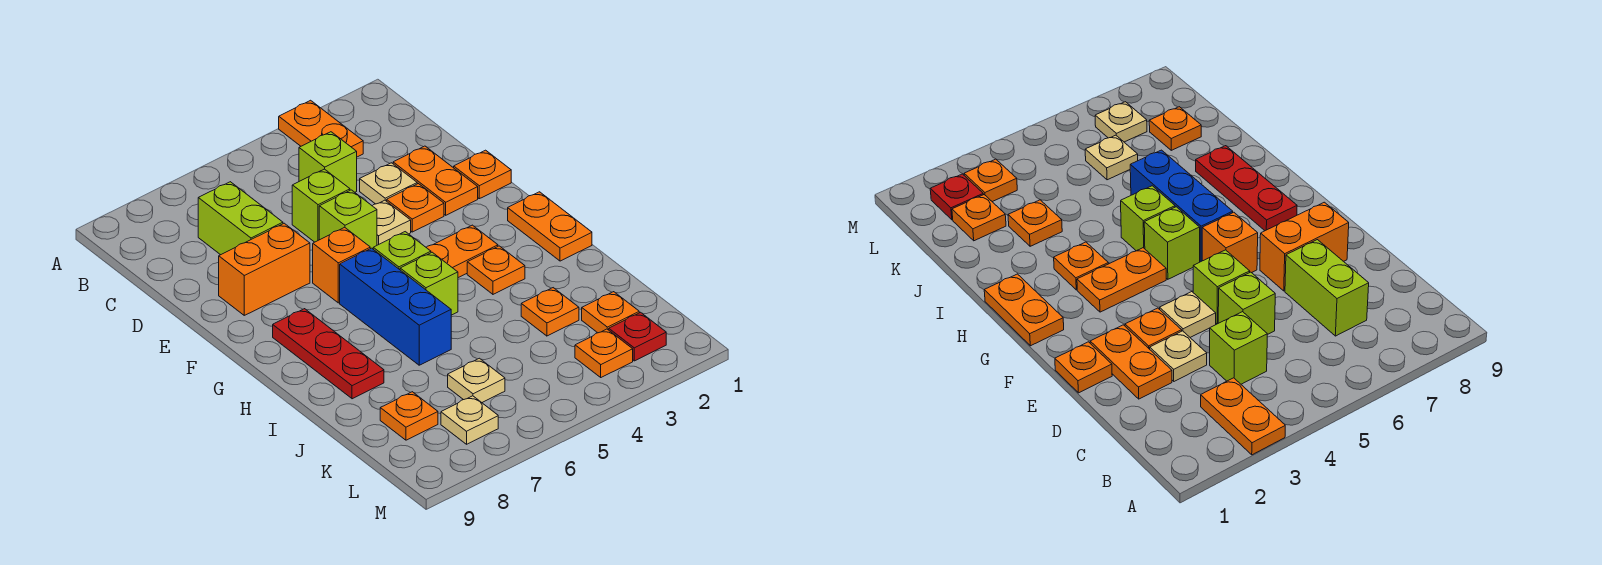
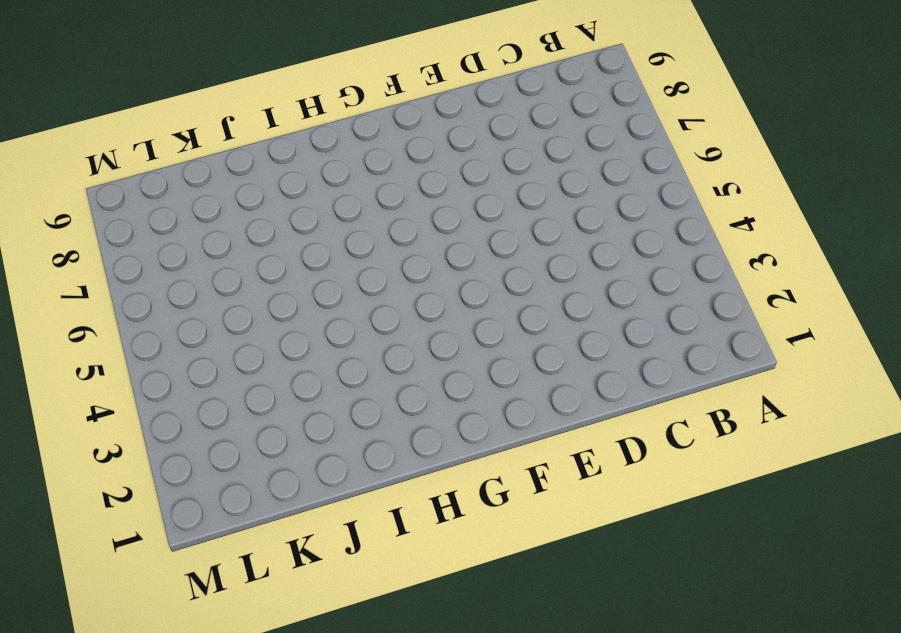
none -> orange plate A3:B3 level 1
none -> lime brick C4 level 1
none -> lime brick C7:D7 level 1

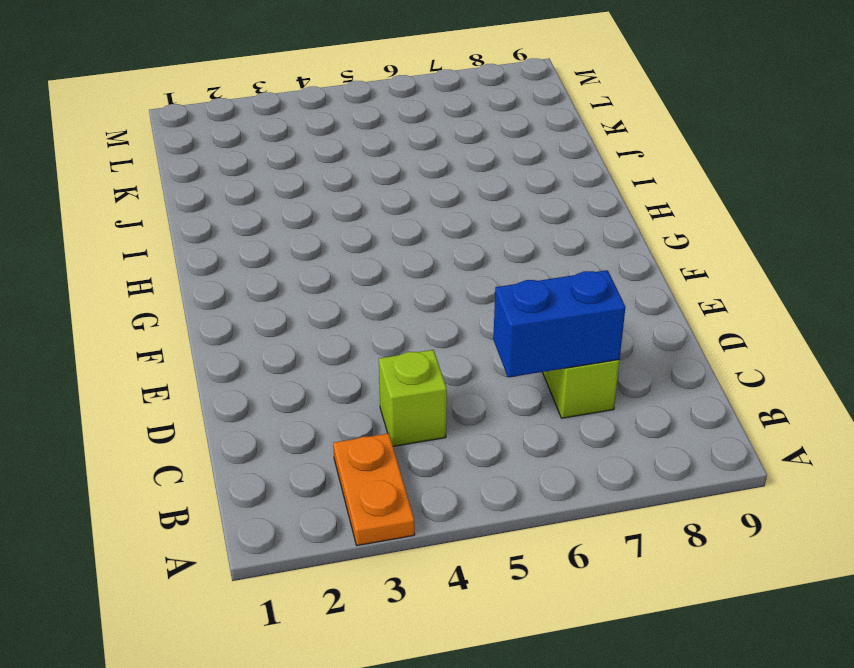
blue brick C6:C7 level 2 -> none
none -> orange plate D2:E2 level 1
none -> tan plate D3 level 1
none -> lime brick D5 level 1

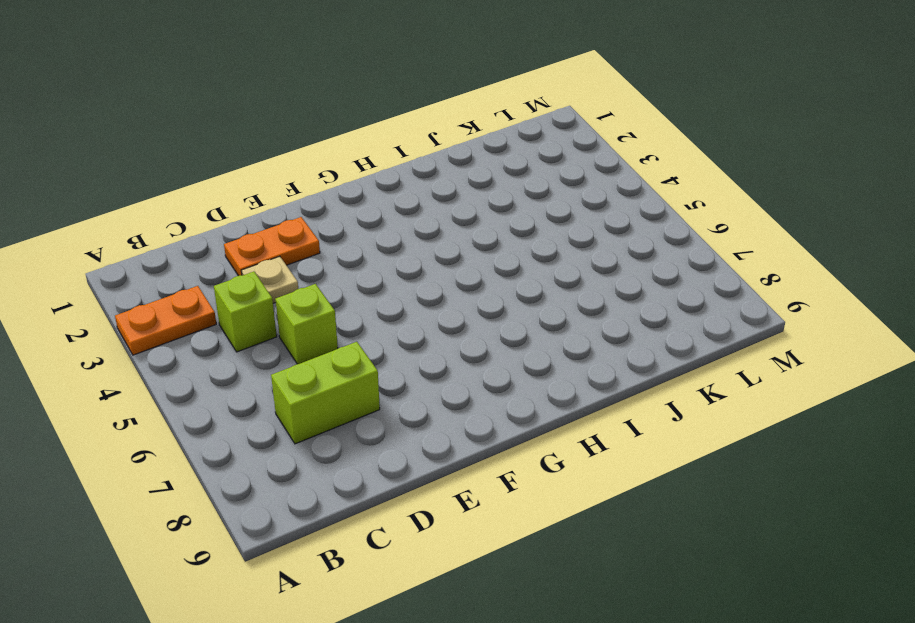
none -> orange plate E1 level 1
none -> orange plate E3 level 1
none -> tan plate E4 level 1

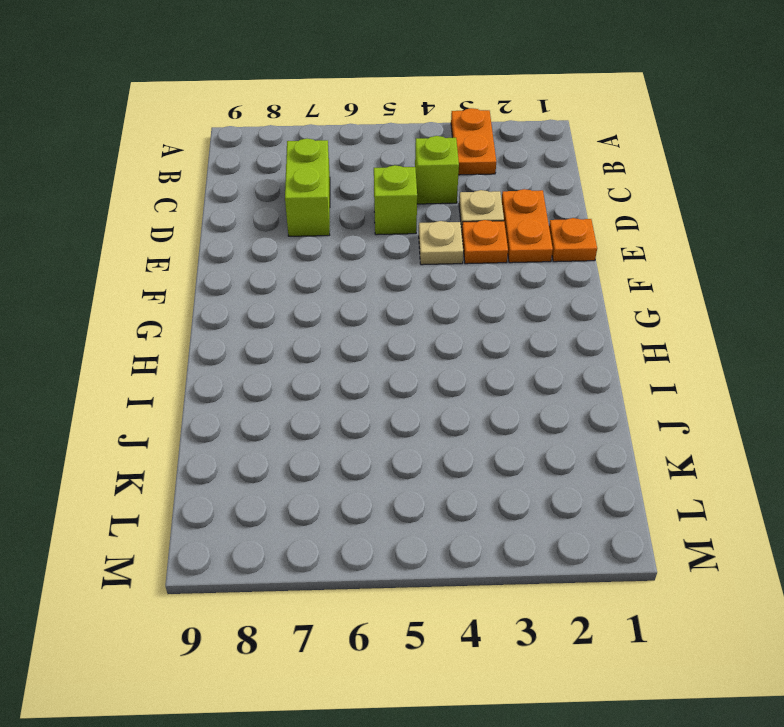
none -> lime brick E5 level 1
none -> orange brick E7:E8 level 1
none -> orange brick F6 level 1

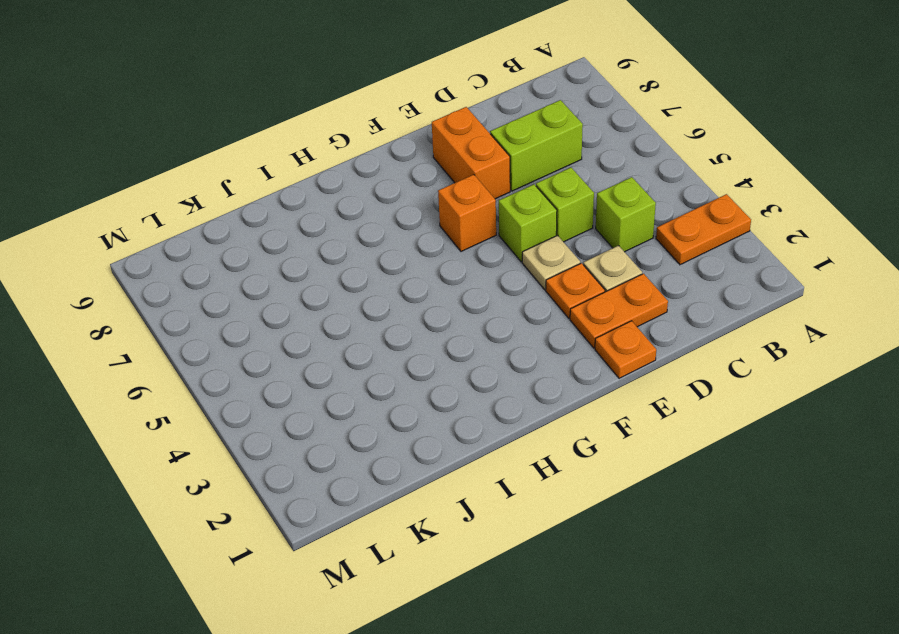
none -> orange plate G1:H1 level 1
none -> orange plate G3:G4 level 1
none -> lime brick G5 level 1

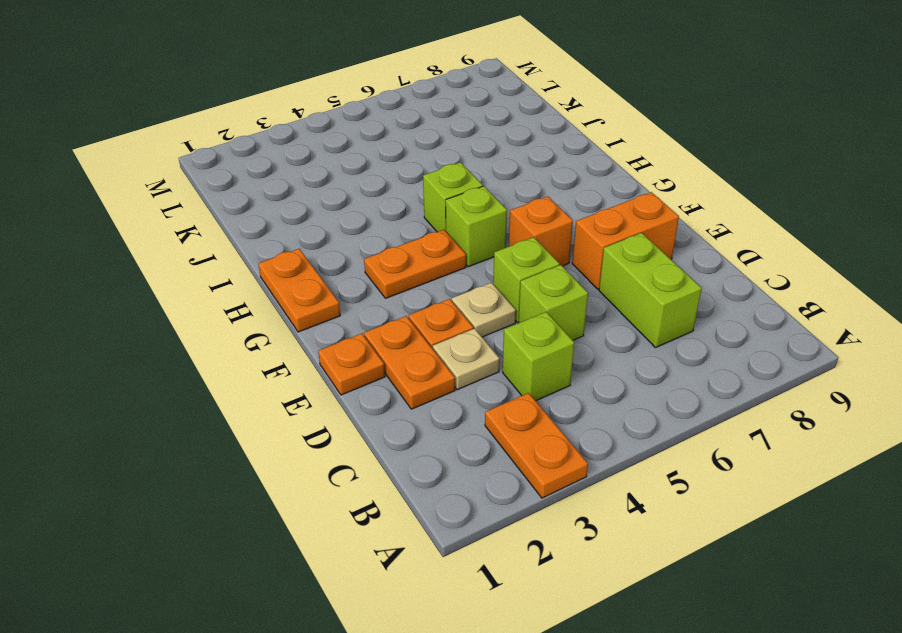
none -> blue brick G6:I6 level 1
none -> red plate G8:I8 level 1
none -> orange plate H3 level 1

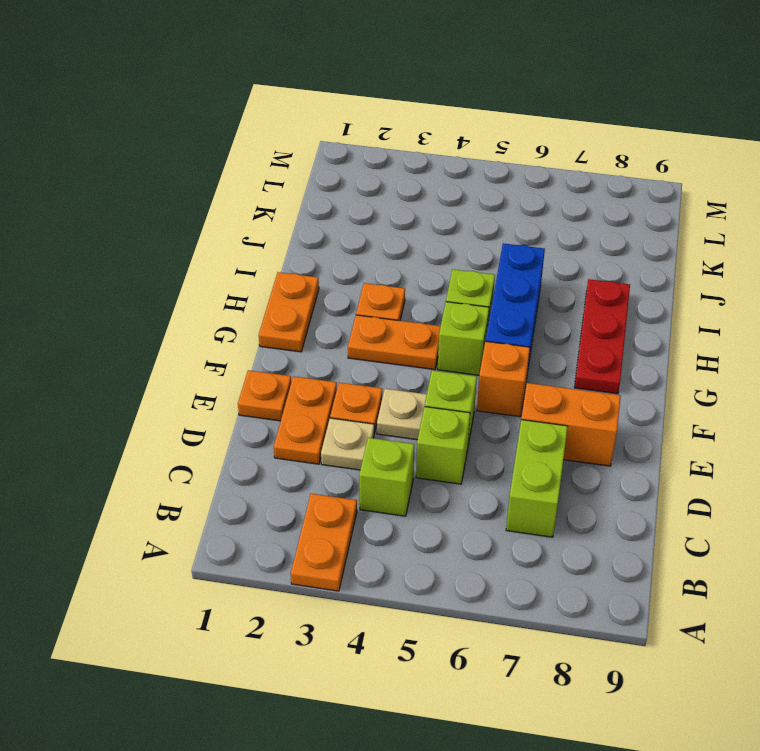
none -> orange plate J3 level 1
none -> orange plate K2 level 1
none -> tan plate K6 level 1

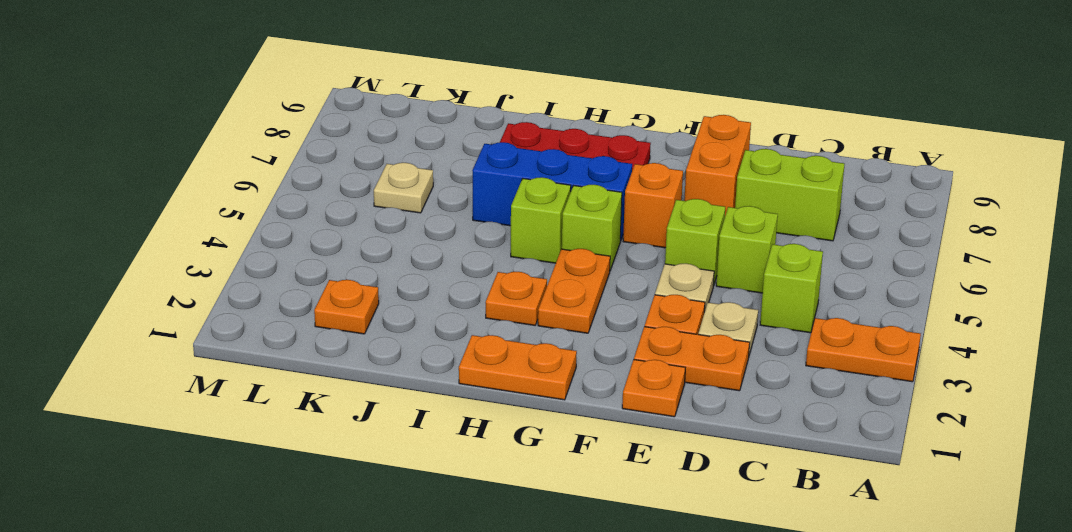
none -> orange plate J3 level 1
none -> orange plate K8 level 1
none -> red plate L2 level 1

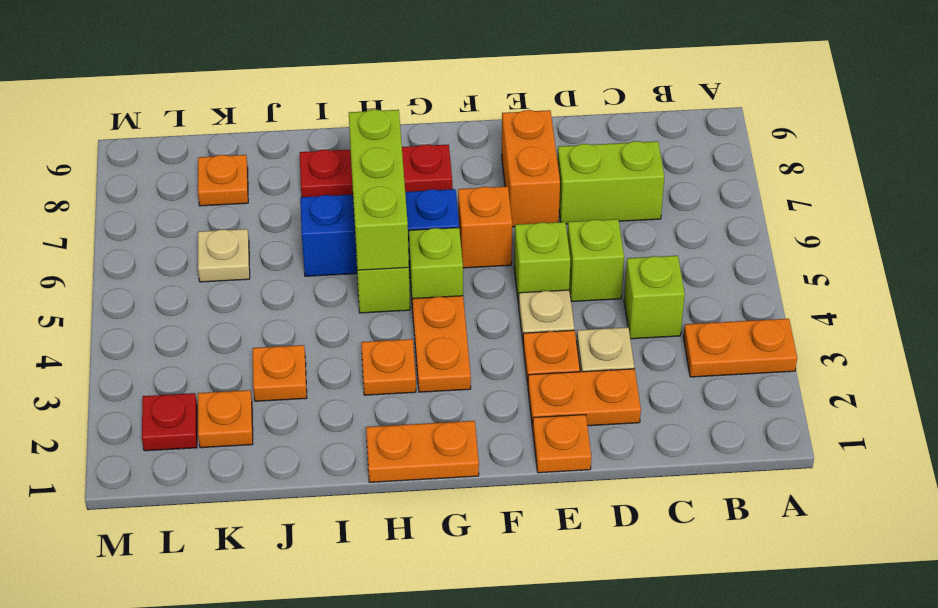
lime brick H5:H7 level 2 -> none
none -> orange plate L3 level 1
none -> tan plate L7 level 1

